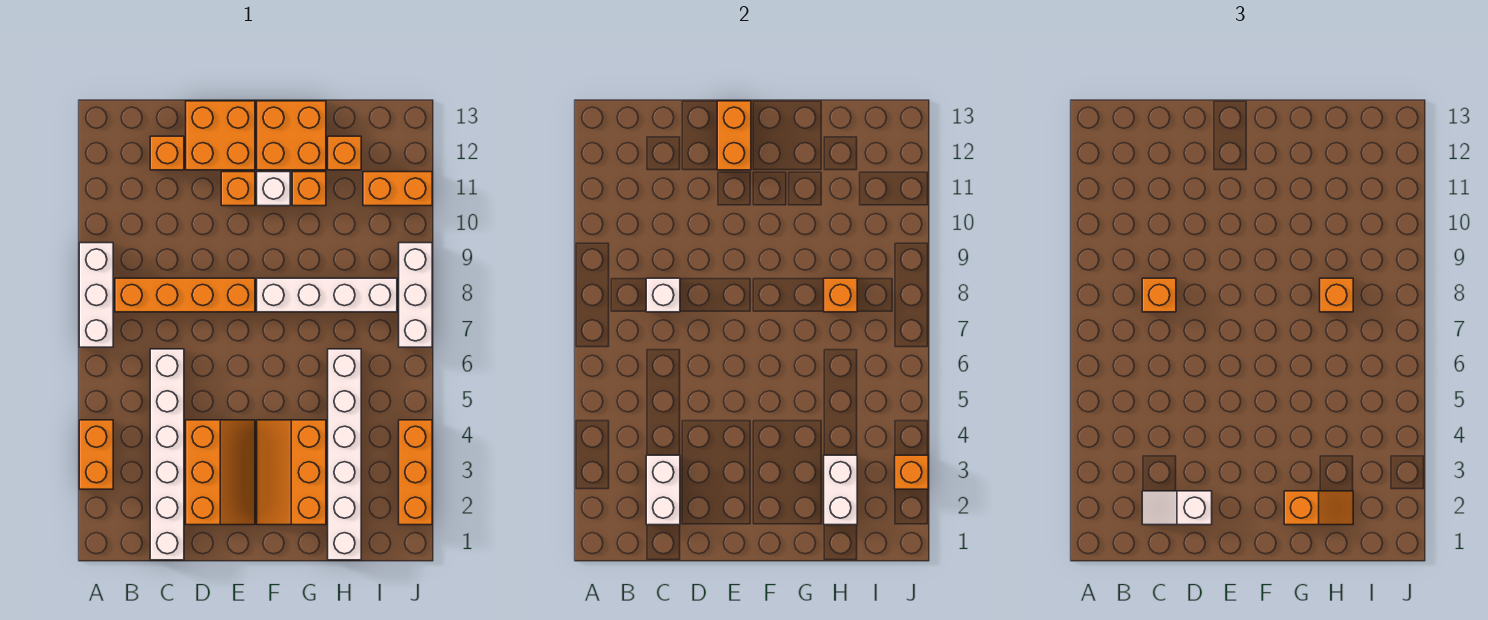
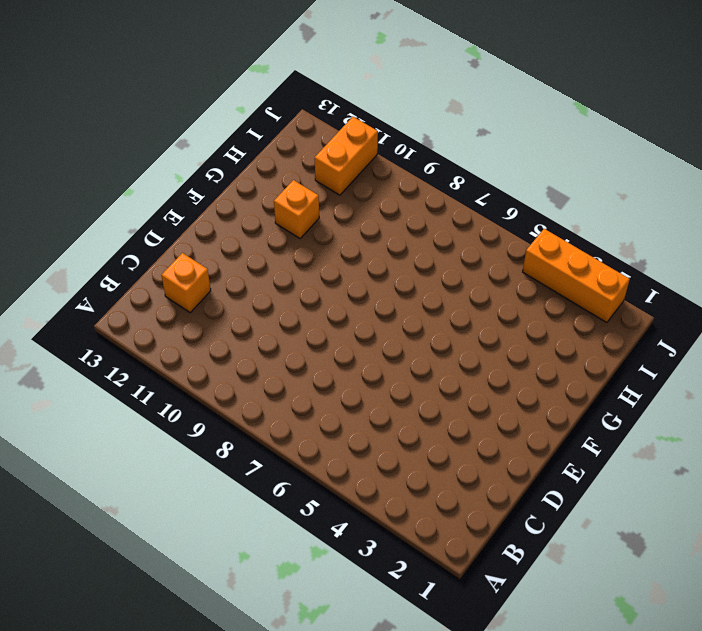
none -> orange brick A3:A4 level 1
none -> white brick A7:A9 level 1
none -> orange brick B8:E8 level 1

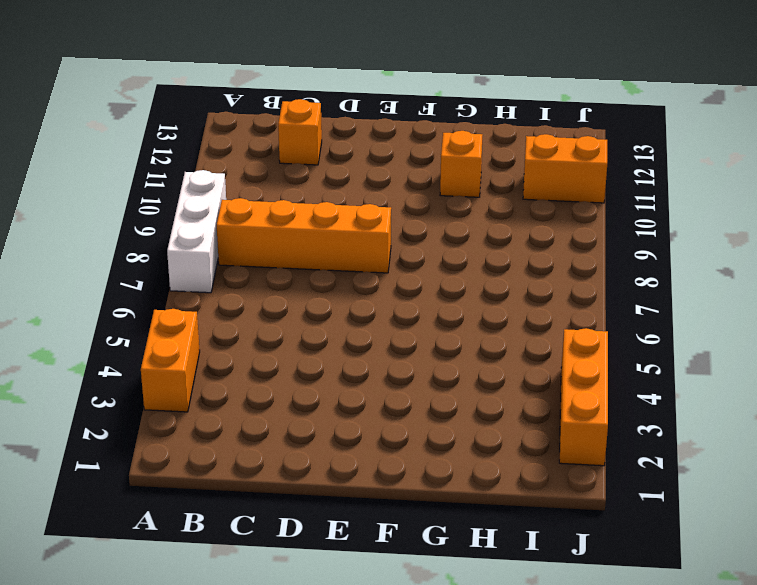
none -> white brick C1:C6 level 1
none -> orange slope D2:E4 level 1 top D
none -> orange brick D12:E13 level 1

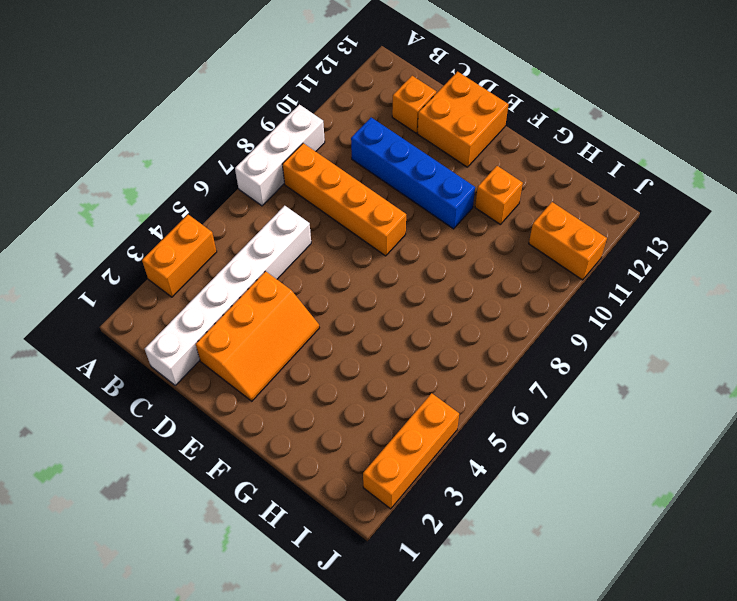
blue brick C10:F10 level 1 -> none
none -> orange brick E11 level 1
none -> orange slope F2:G4 level 1 top G
none -> white brick F8:I8 level 1

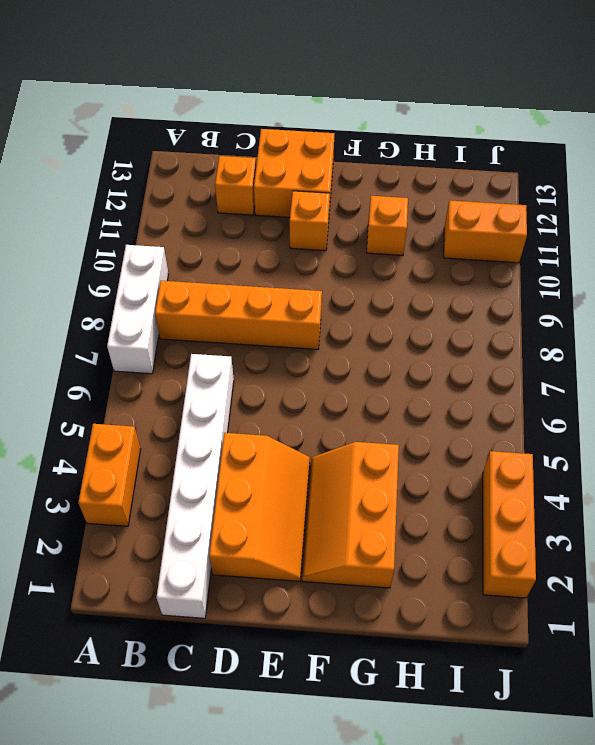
none -> white brick F8:I8 level 1
none -> white brick F11 level 1
none -> orange brick F12:G13 level 1

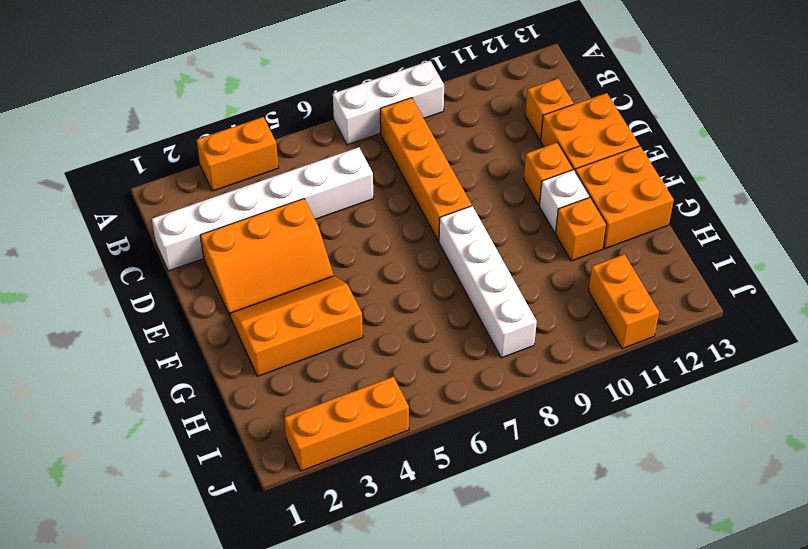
none -> white brick H1:H6 level 1
none -> orange brick H12 level 1
none -> white brick J7:J9 level 1

